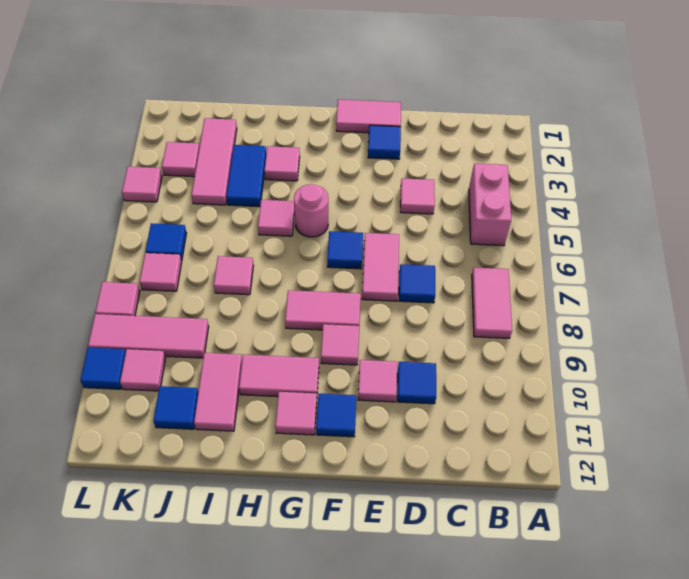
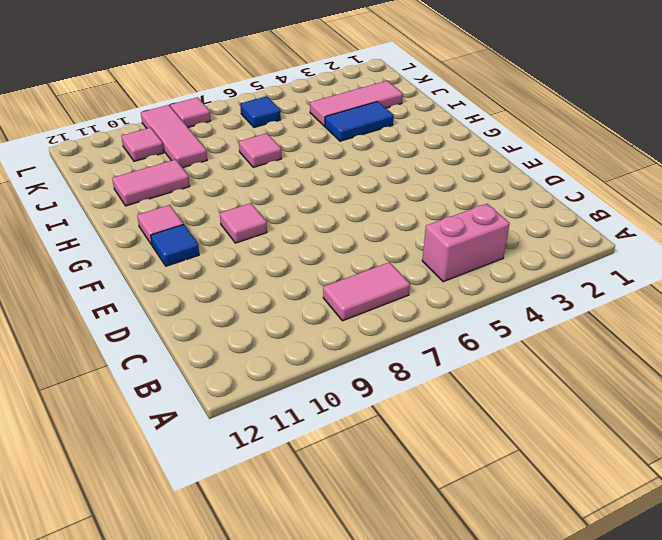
none -> pink tile D4 level 1
none -> blue tile D7 level 1
none -> blue tile D10 level 1
none -> pink tile E1:F1 level 1

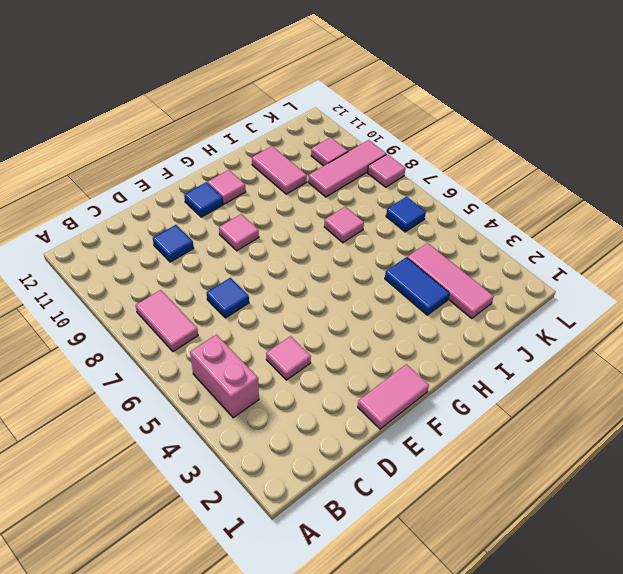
none -> blue tile E2 level 1
none -> pink tile E6:E7 level 1
none -> pink tile E10 level 1
none -> blue tile F6 level 1

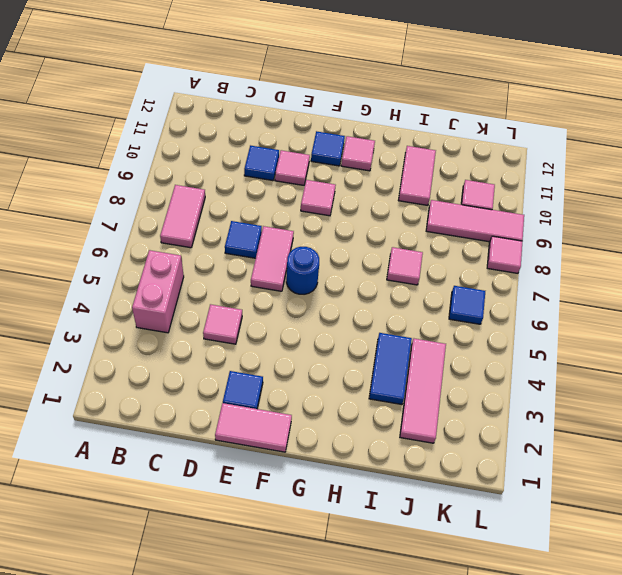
blue round brick F6 level 1 -> blue tile F6 level 1
none -> pink tile F8:G8 level 1
none -> pink round brick G5 level 1
none -> pink tile G10:H10 level 1
none -> pink tile H3 level 1

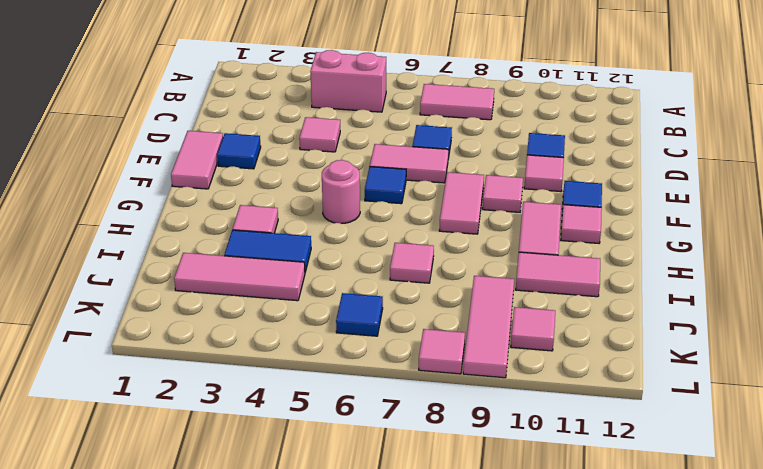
none -> pink tile H5 level 1
none -> blue tile J11 level 1
none -> pink tile K3 level 1
none -> pink tile K7 level 1

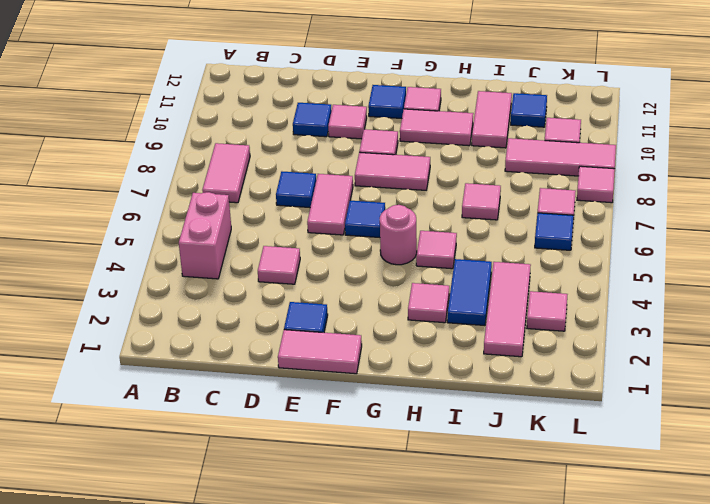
none -> pink tile L4 level 1
none -> blue tile L10 level 1

